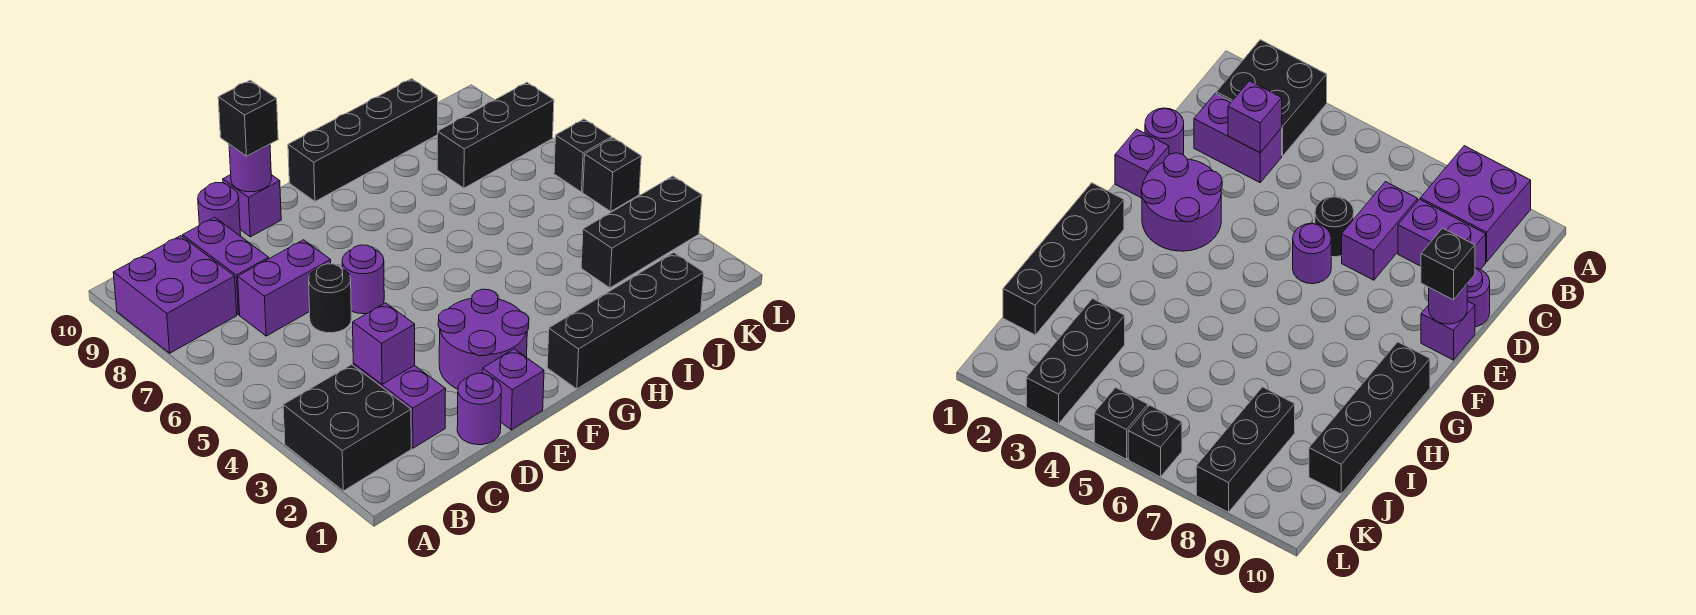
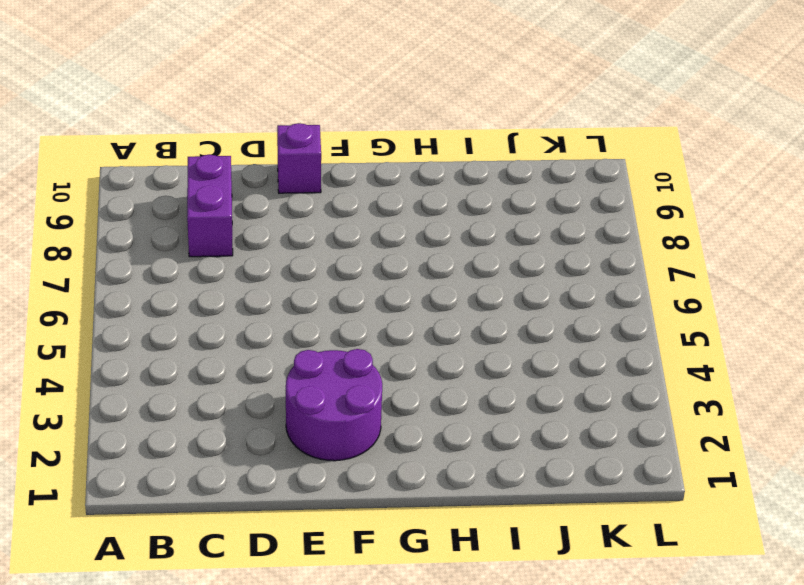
none -> black brick A2:B3 level 1
none -> purple brick A8:B9 level 1
none -> purple brick C2:C3 level 1

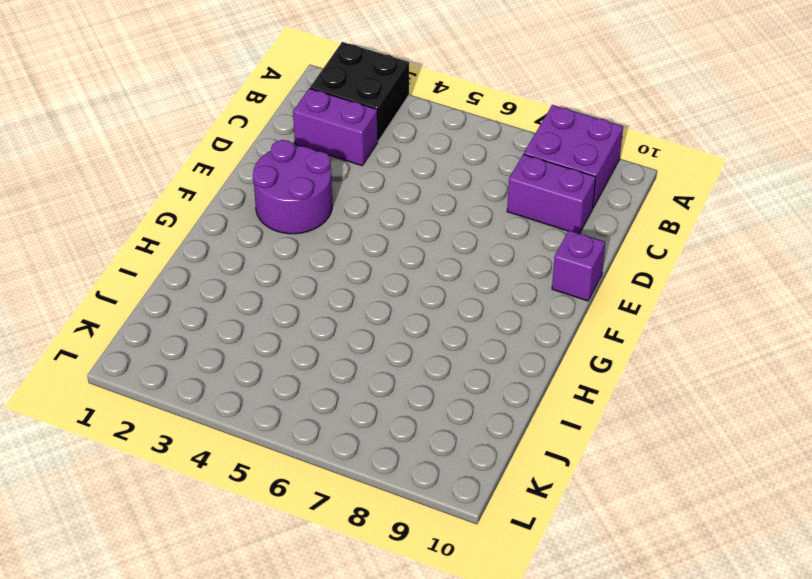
none -> purple brick C7:D7 level 1
none -> purple round brick D1 level 1
none -> black round brick D6 level 1

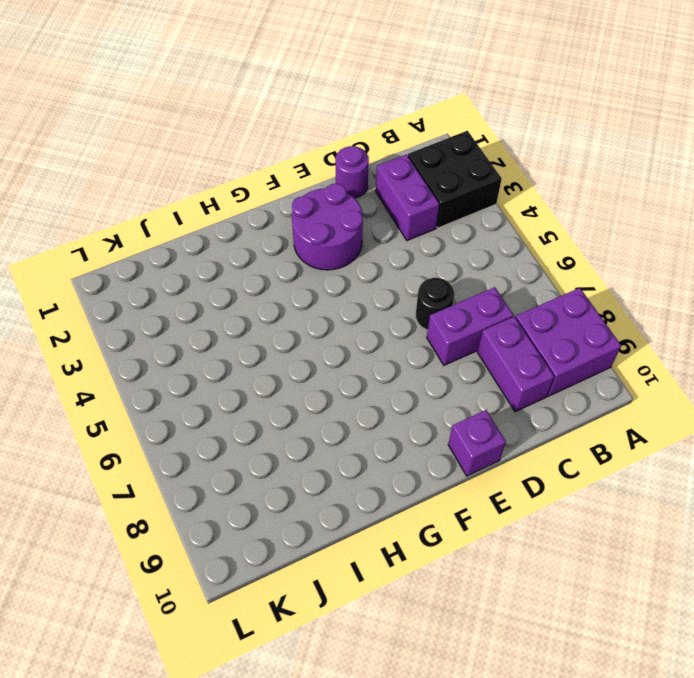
none -> purple round brick D10 level 1
none -> purple brick E1 level 1
none -> purple round brick E6 level 1

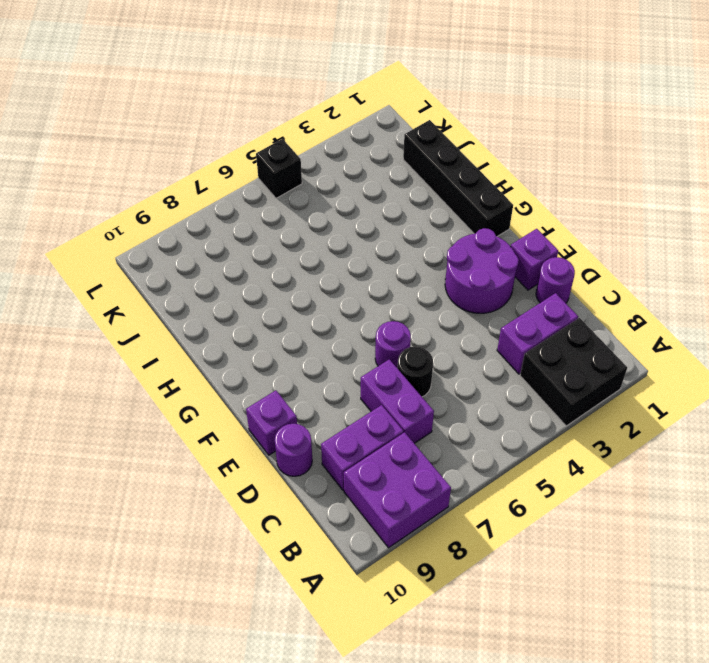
none -> black brick G10:J10 level 1
none -> black brick J3:L3 level 1
none -> black brick J8:L8 level 1

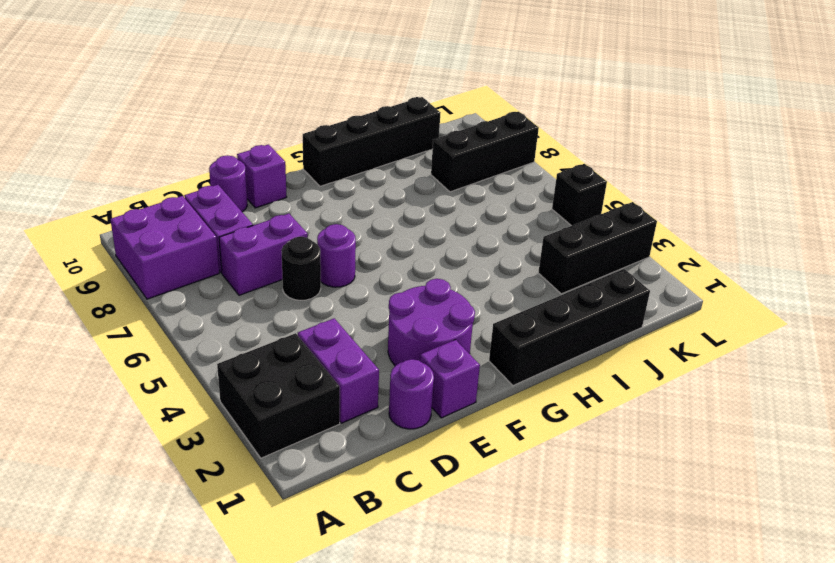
none -> black brick L6 level 1
none -> purple brick C3 level 2
none -> purple round brick E10 level 2

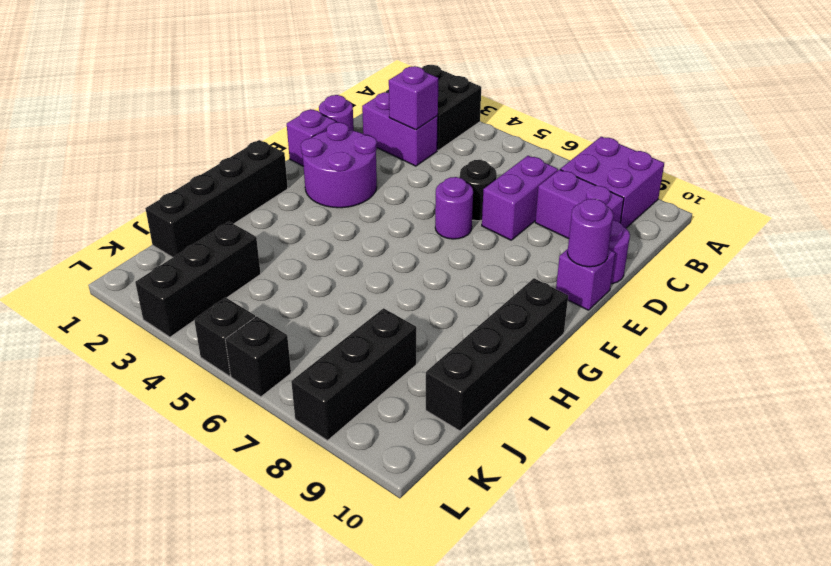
none -> black brick E10 level 3

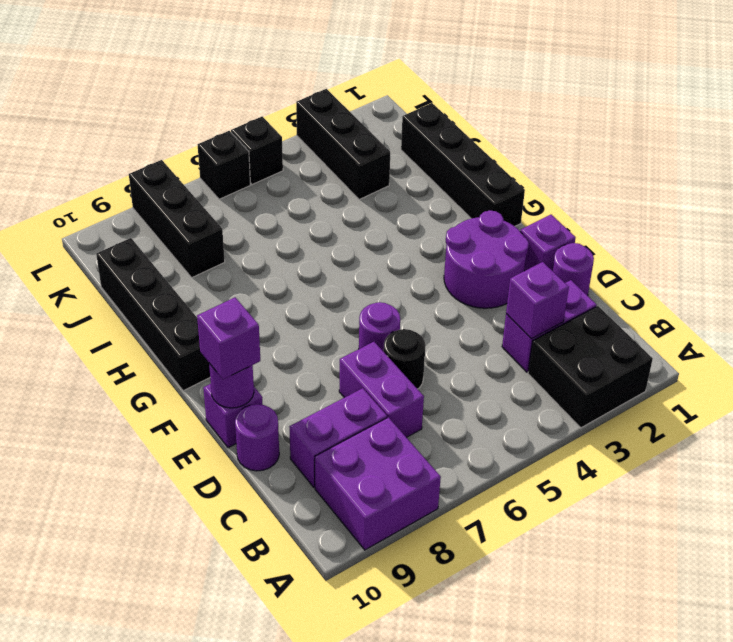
purple brick E10 level 3 -> black brick E10 level 3

